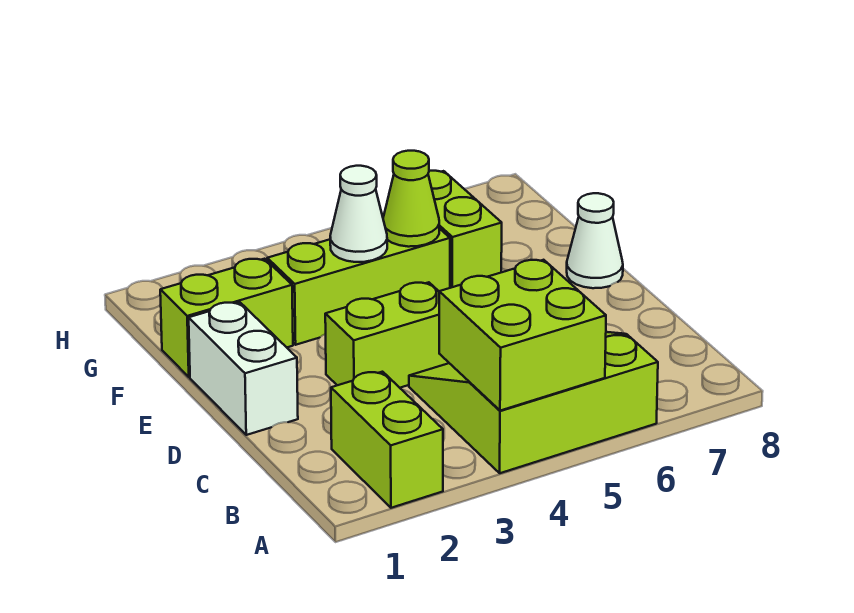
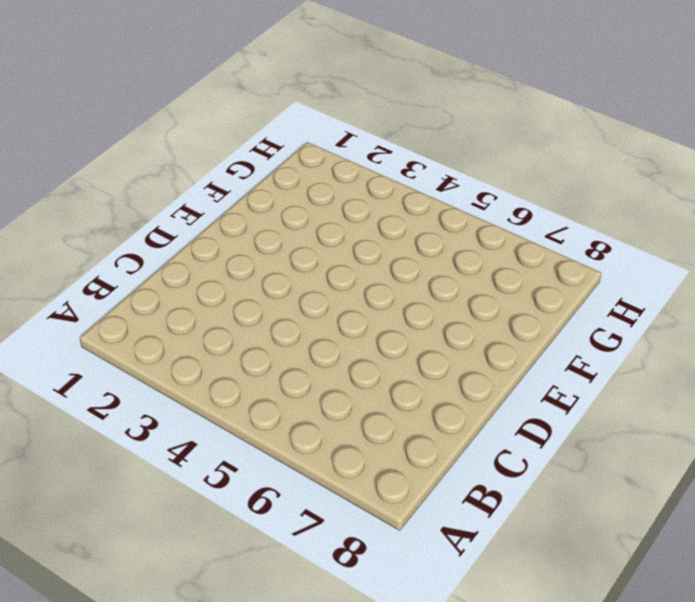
none -> lime brick A2:B2 level 1
none -> lime slope A4:C6 level 1 top A

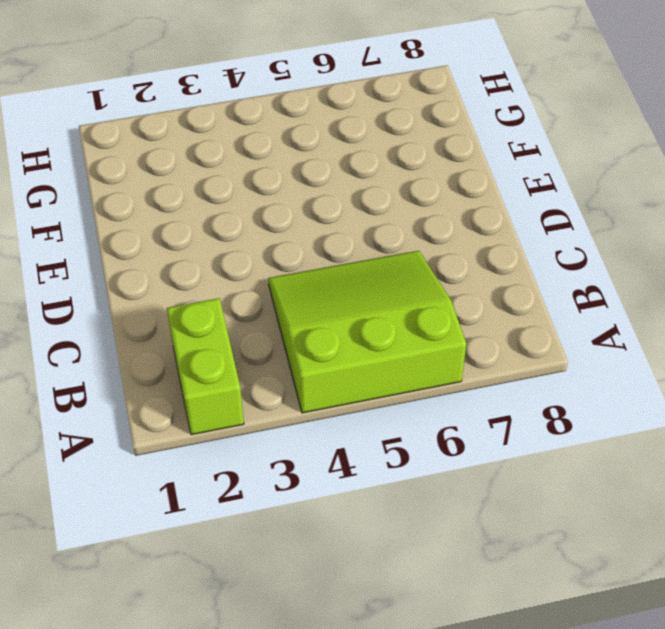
none -> white brick D1:E1 level 1
none -> lime brick D3:D4 level 1

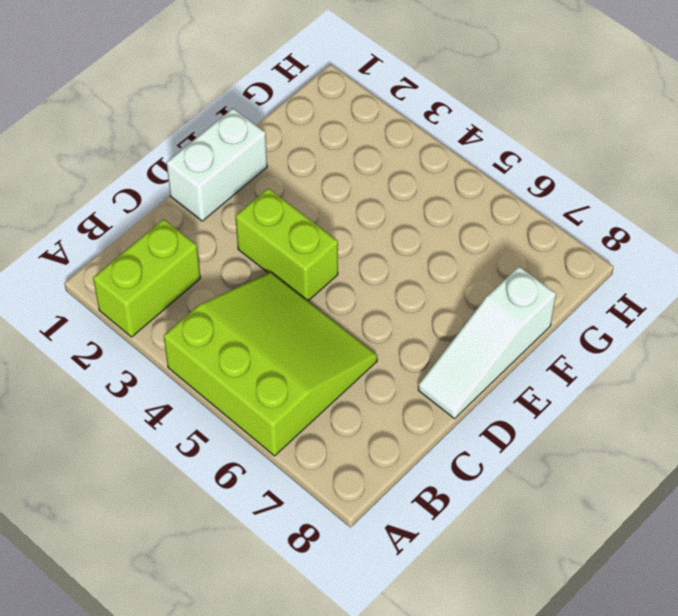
white slope D8:F8 level 1 top F -> white cone E8 level 1
none -> lime brick F1:F2 level 1
none -> lime brick F3:F5 level 1

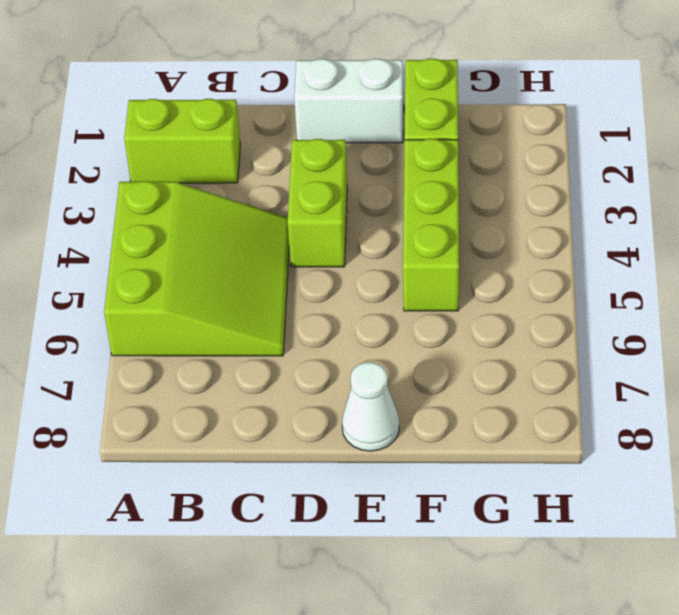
none -> lime brick F6:G6 level 1
none -> lime brick A4:B5 level 2

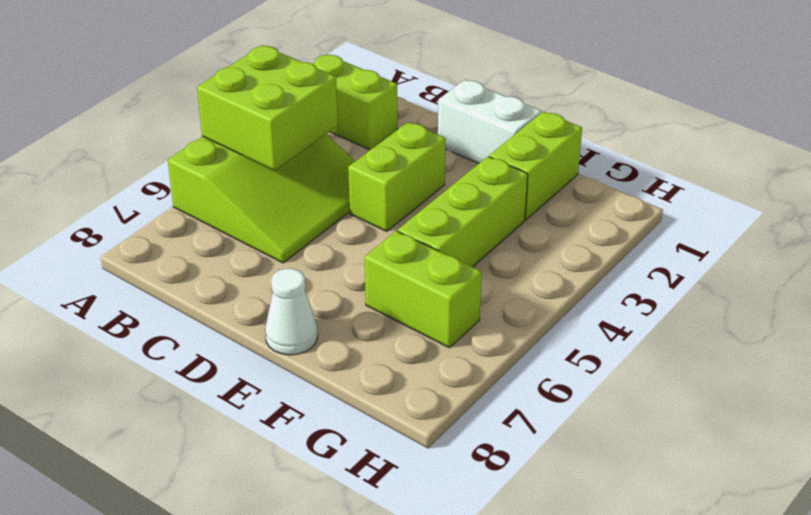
none -> white cone F4 level 2
none -> lime cone F5 level 2

